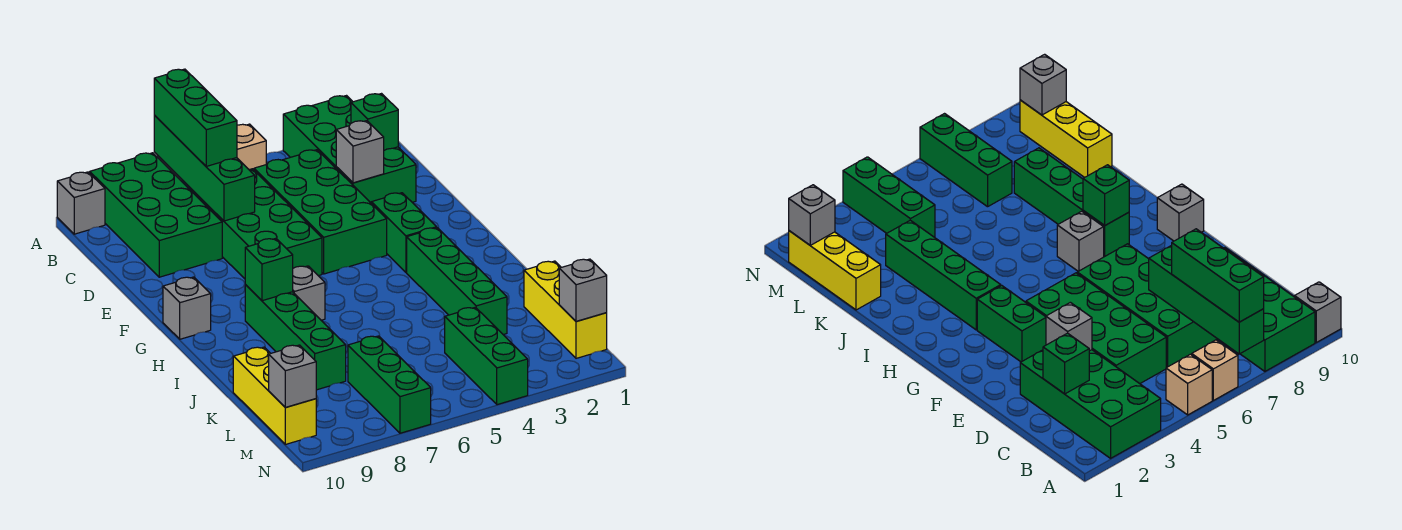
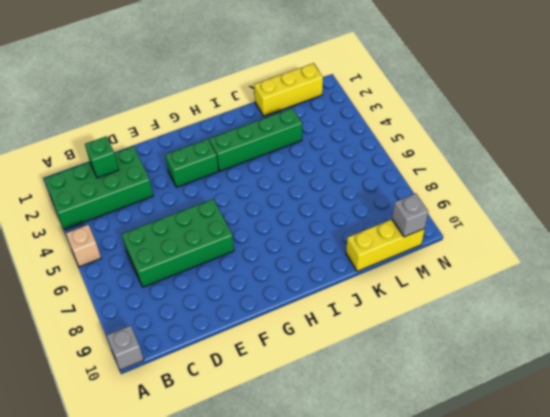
none -> tan brick A6 level 1
none -> green brick A8:D9 level 1
none -> green brick C4:F5 level 1

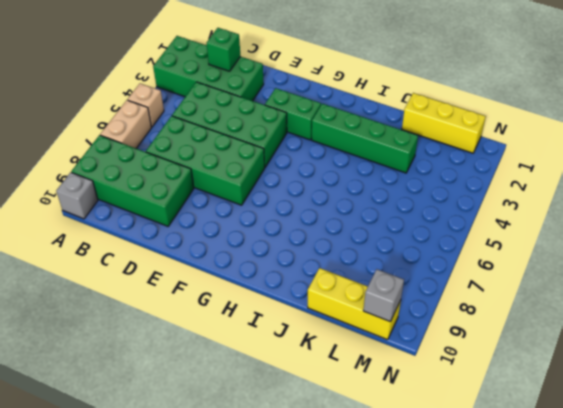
tan brick A6:A7 level 1 -> tan brick A6 level 1
none -> grey brick G10 level 1
none -> grey brick H7 level 1
none -> green brick H8:K8 level 1

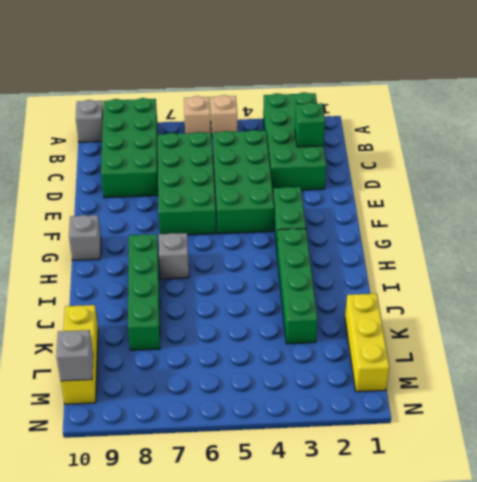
none -> green brick L4:N4 level 1
none -> green brick L7:N7 level 1
none -> green brick A7:D7 level 2

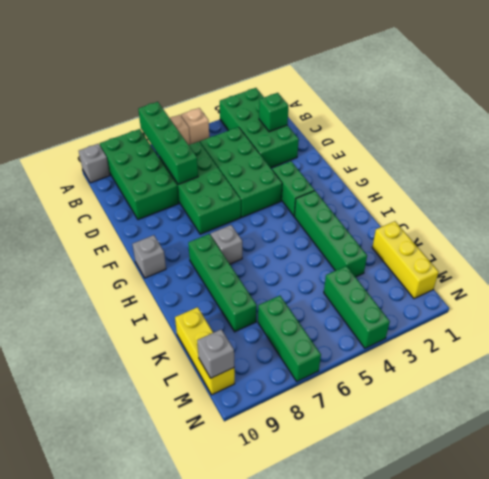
none -> grey brick D3 level 2
none -> green brick H8 level 2
none -> grey brick M1 level 2

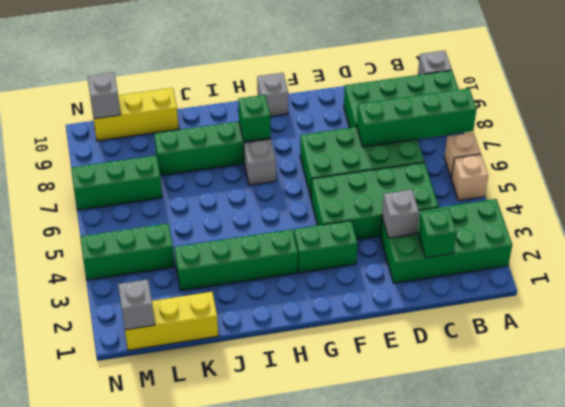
none -> green brick A7:C7 level 3

